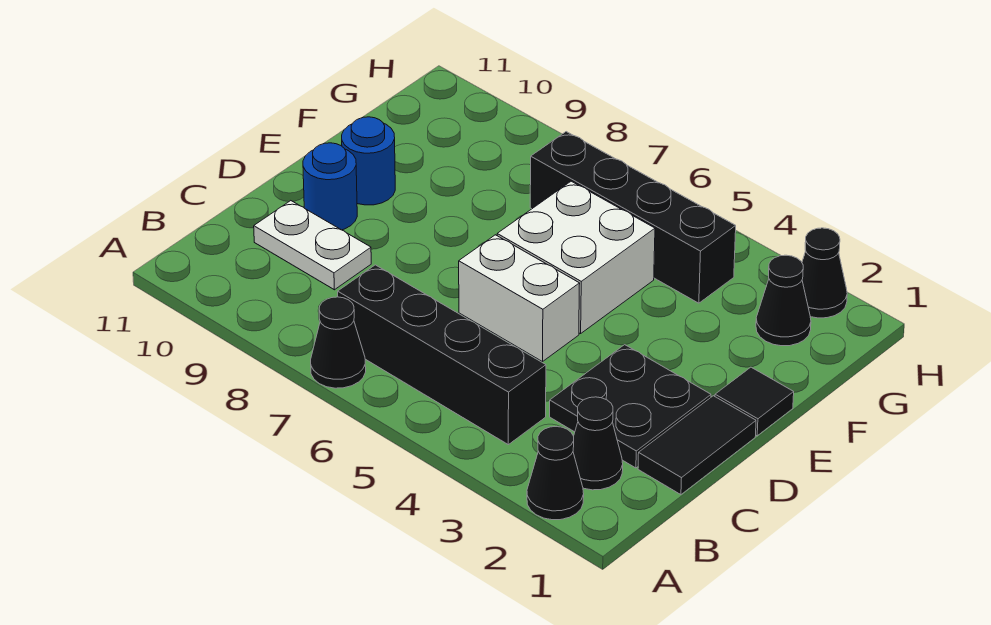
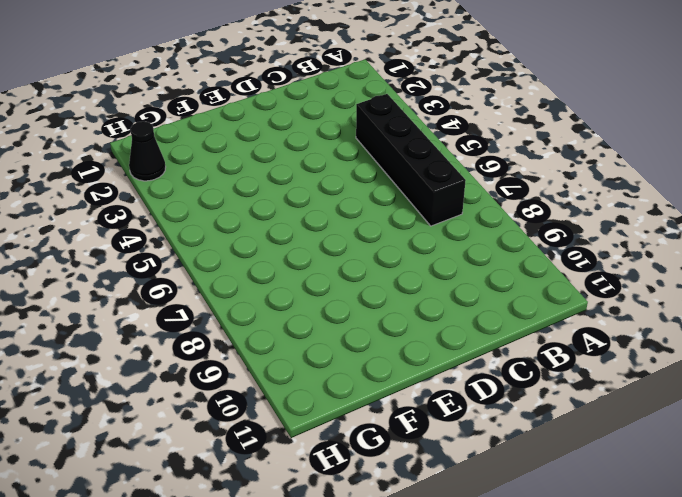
none -> black cone A2 level 1
none -> black cone A7 level 1
none -> black cone B2 level 1

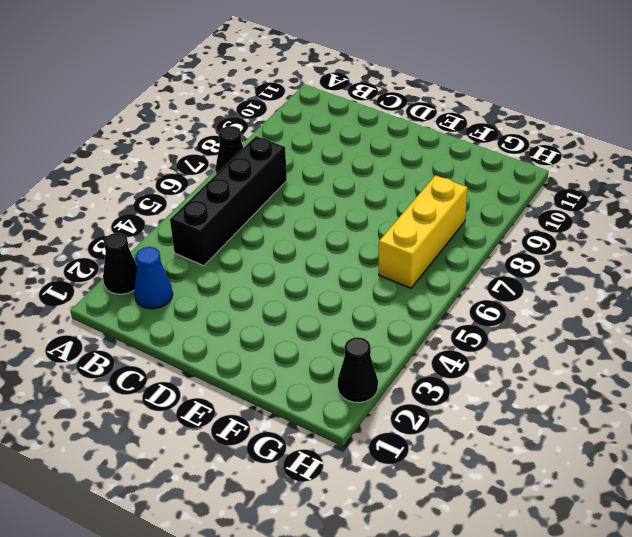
blue cone B2 level 1 -> black cone B2 level 1
yellow brick G6:G8 level 1 -> black brick G4:G7 level 1
none -> black tile C1:D1 level 1
none -> black plate C2:D3 level 1
none -> white plate C9:C10 level 1

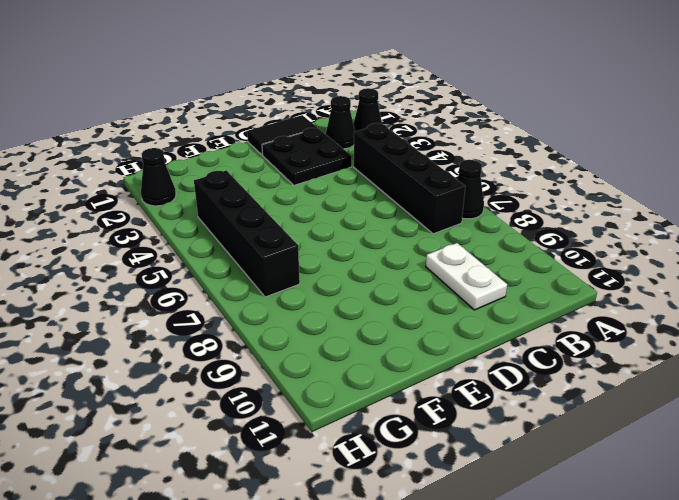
none -> white brick D5:D6 level 1
none -> blue round brick D10 level 1
none -> black tile E1 level 1

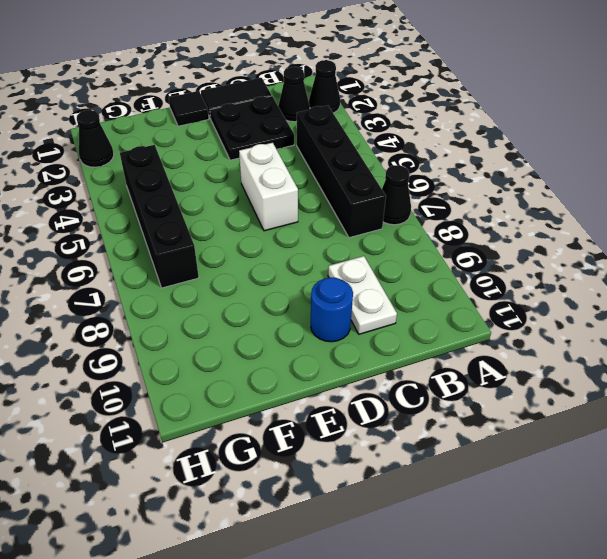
none -> white brick E5:F6 level 1
none -> blue round brick E10 level 1
none -> black cone G2 level 1

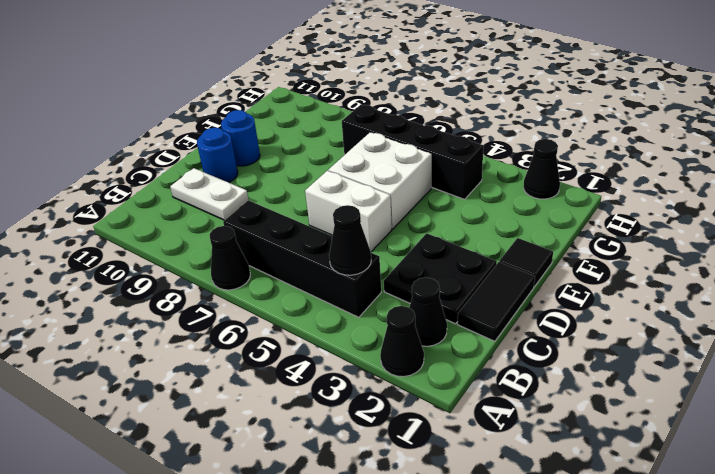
black cone B4 level 2 -> black cone G2 level 1

